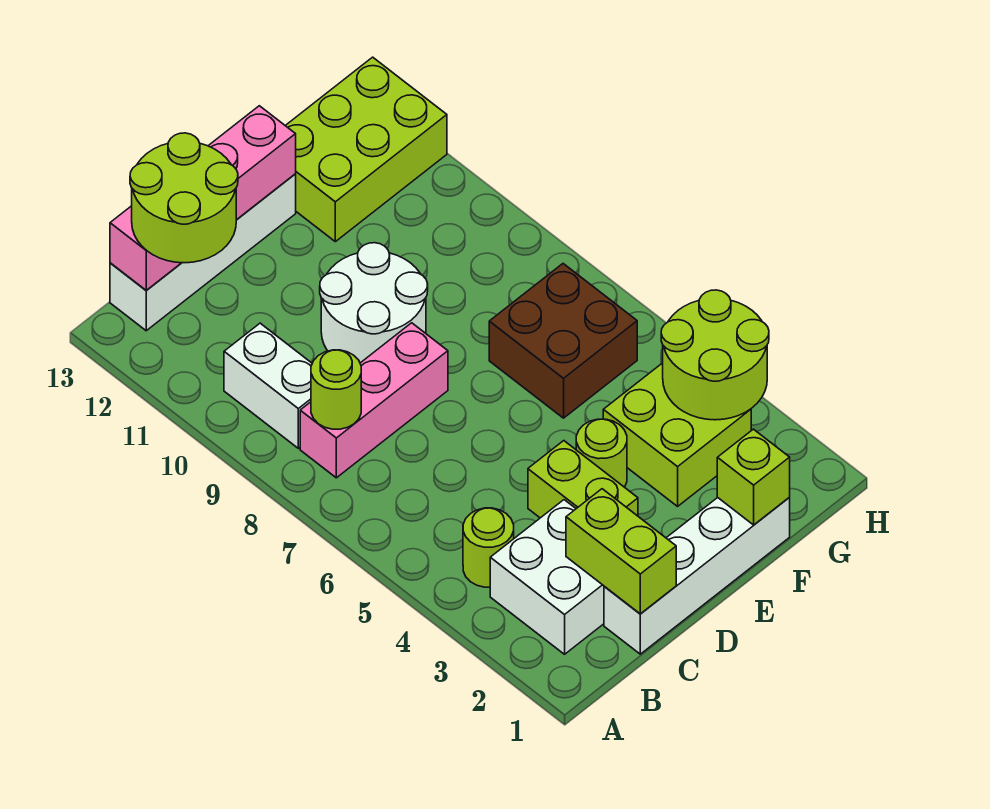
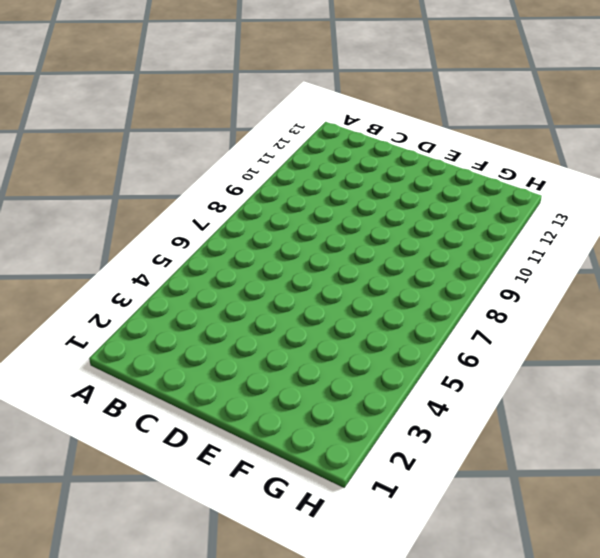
none -> white brick B2:C3 level 1
none -> lime round brick B4 level 1
none -> pink brick B8:D8 level 1

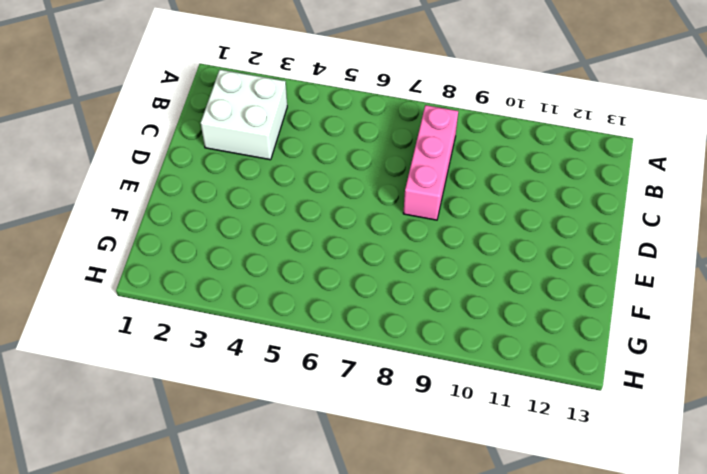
none -> lime round brick B4 level 1
none -> white brick B9:B10 level 1
none -> white brick B13:E13 level 1

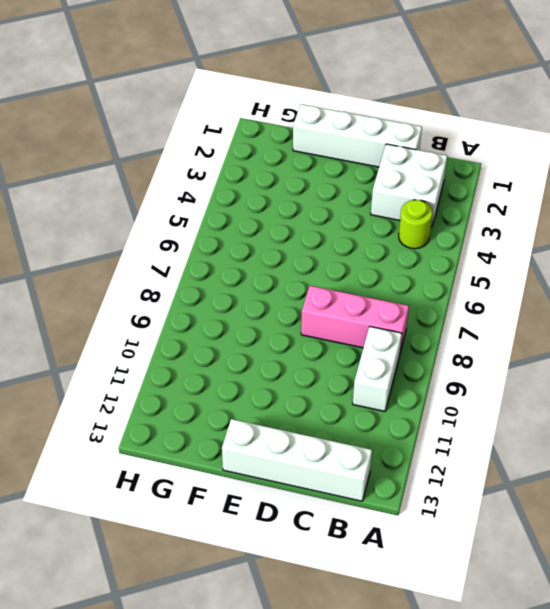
none -> lime brick D3:D4 level 1
none -> white round brick D9:E10 level 1
none -> lime round brick E4 level 1

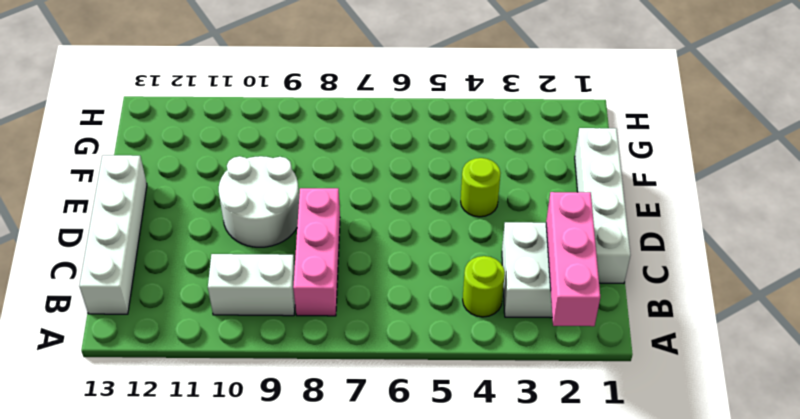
pink brick A2:C2 level 2 -> lime brick C1:C2 level 2
none -> lime brick D3:D4 level 1
none -> lime brick F3:G4 level 1
none -> brown brick F6:G7 level 1

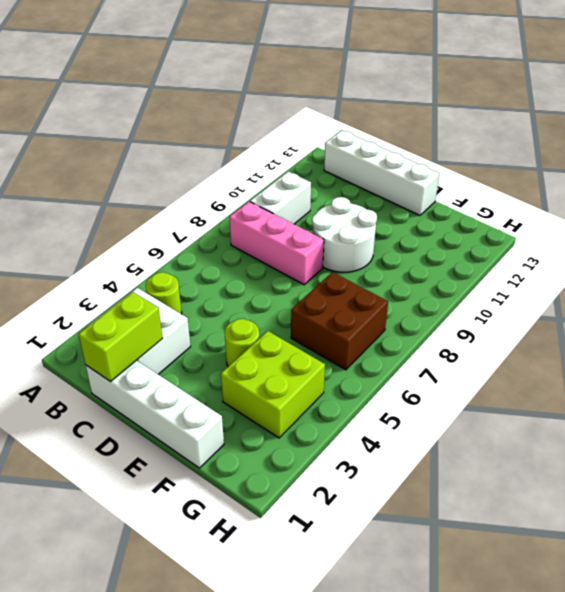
none -> lime brick D3:D4 level 1
none -> lime brick F12:H13 level 1
none -> lime round brick B8 level 2

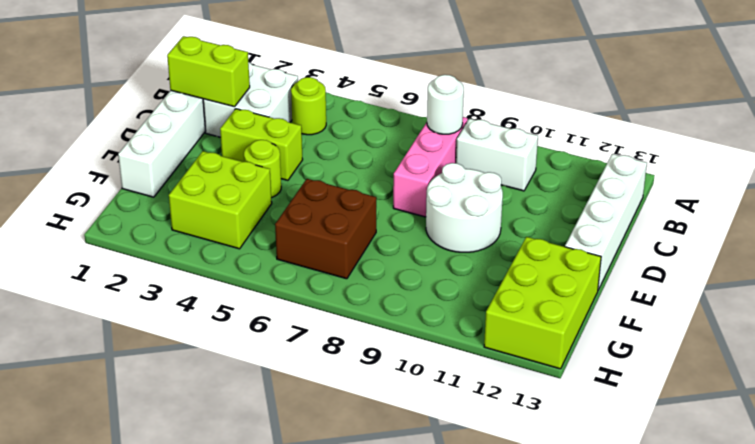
white round brick B8 level 2 -> lime round brick B8 level 2
none -> pink brick B13:E13 level 2
none -> lime brick F1 level 2
none -> lime round brick G3:H4 level 2

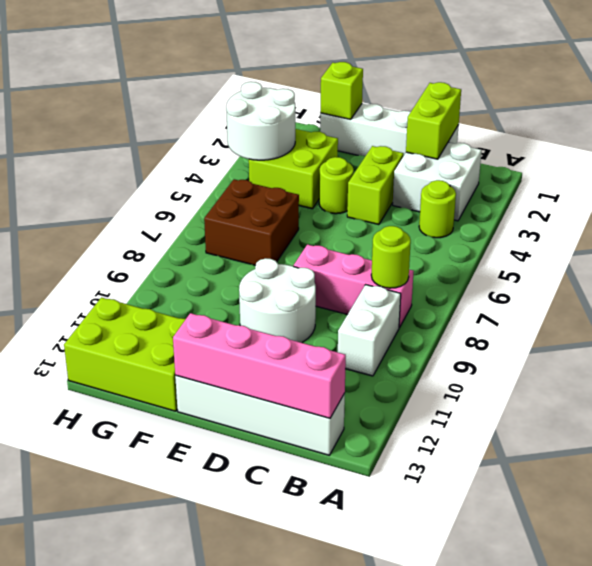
white round brick G3:H4 level 2 -> lime round brick G3:H4 level 2
none -> lime round brick B12:C13 level 3

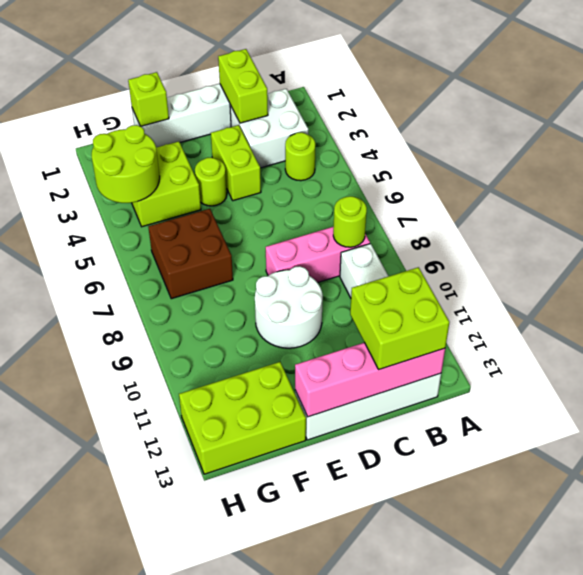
lime brick B12:C13 level 3 -> lime round brick B12:C13 level 3

